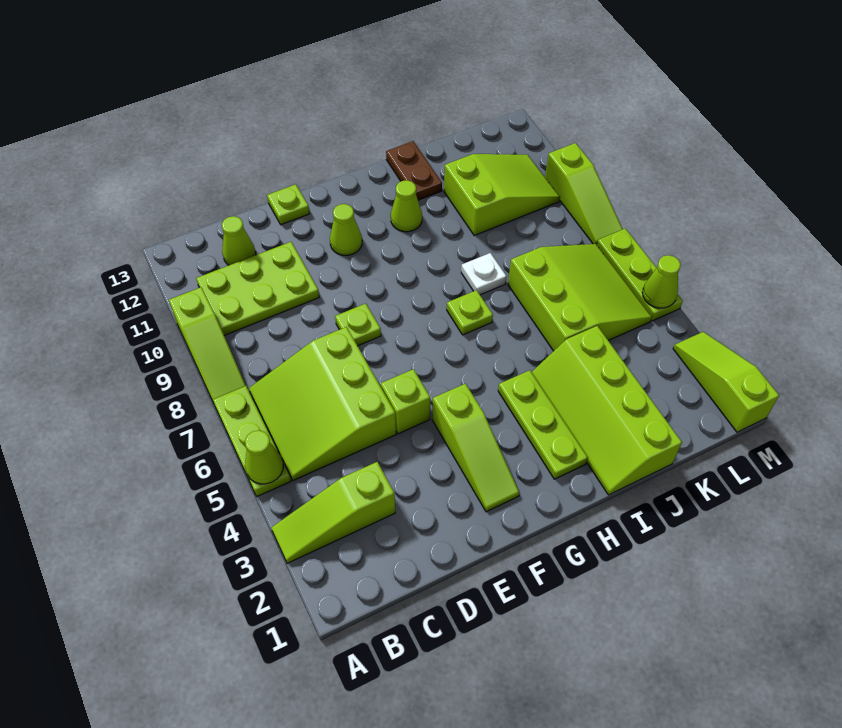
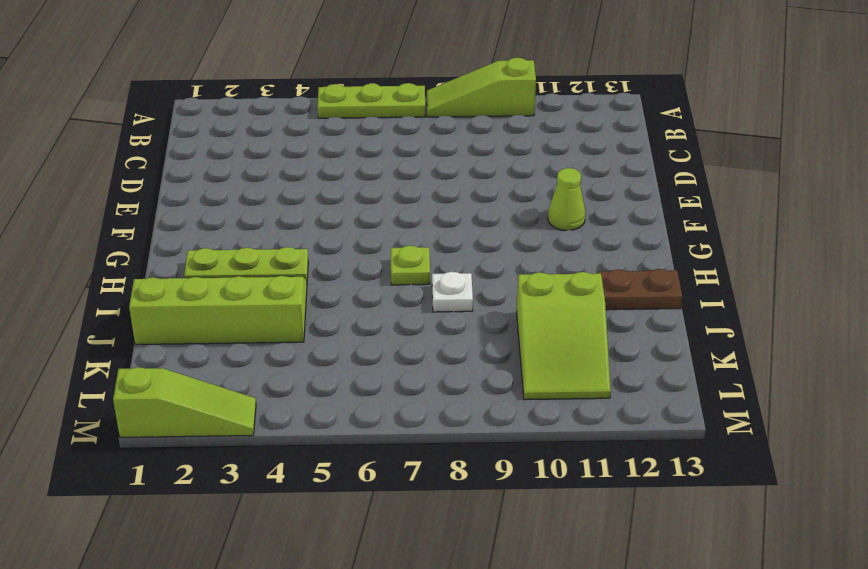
none -> lime slope A3:C3 level 1 top C
none -> lime slope B5:D7 level 1 top D
none -> lime plate B10:D11 level 1

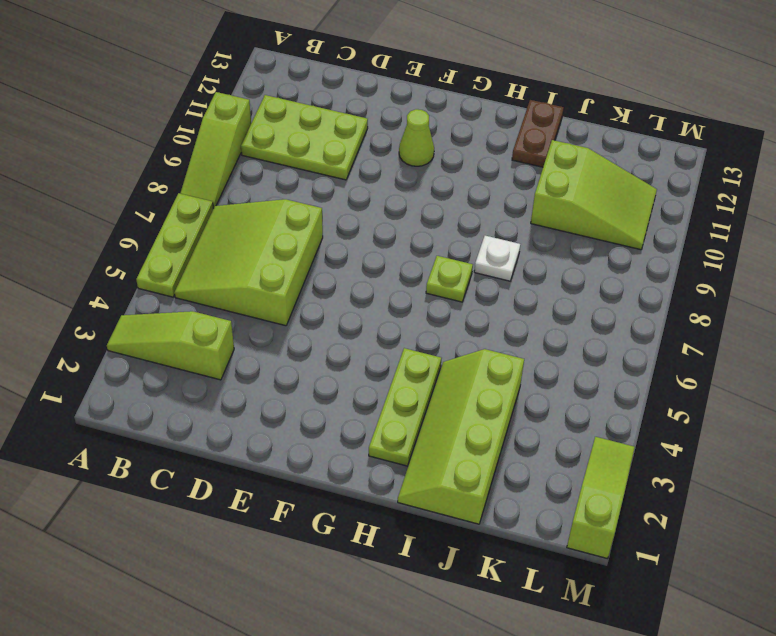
none -> lime cone C12 level 1
none -> lime brick E5 level 1
none -> lime plate E8 level 1

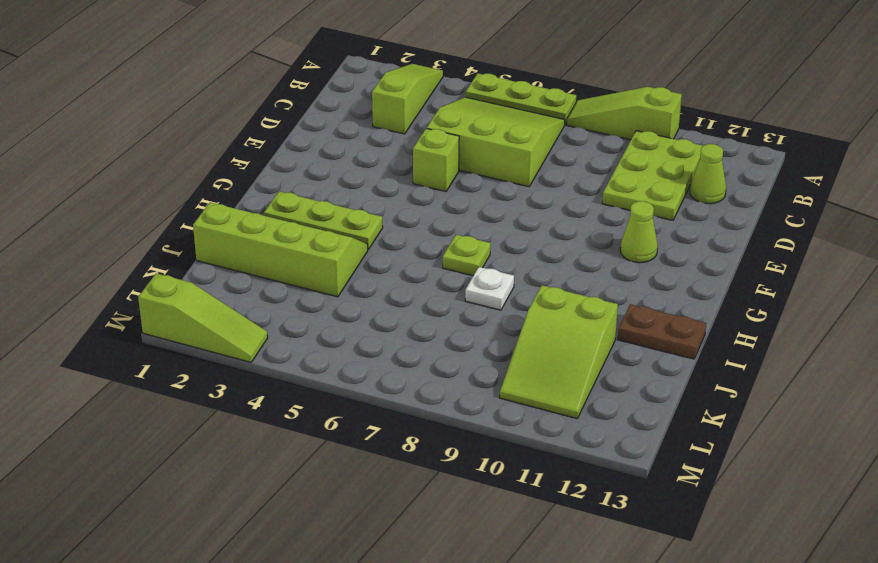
none -> lime plate E8 level 1
none -> lime plate E13 level 1
none -> lime slope F2:F4 level 1 top 4

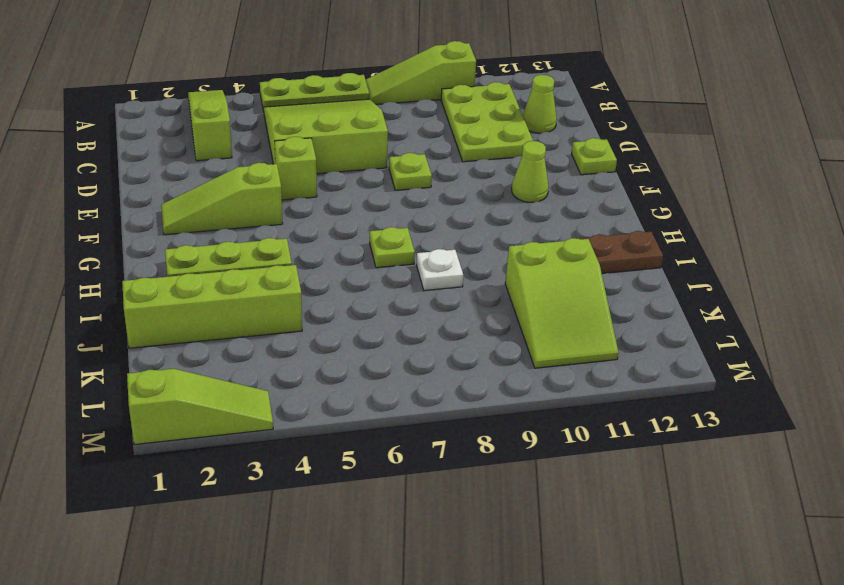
none -> lime cone H11 level 1
none -> lime slope J5:L7 level 1 top J
none -> lime plate M5:M7 level 1

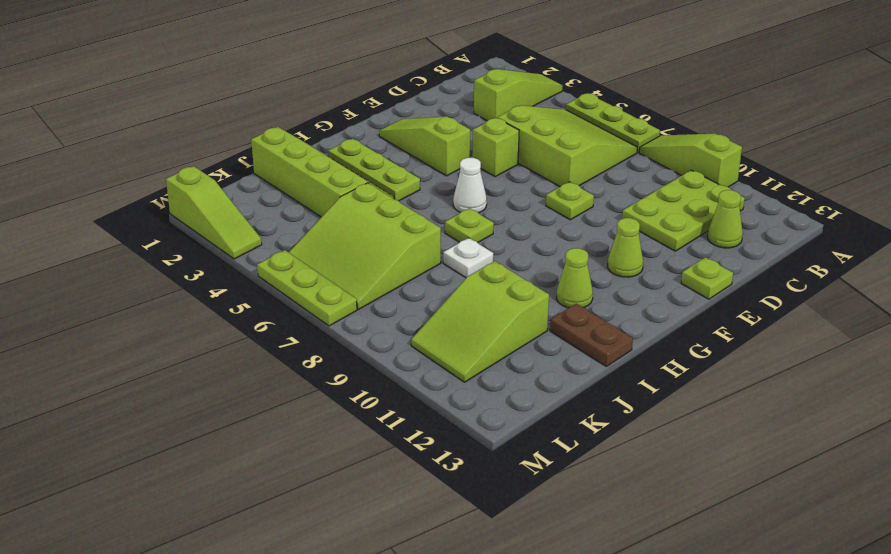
white cone G6 level 1 -> none
none -> lime slope M8:M10 level 1 top 10
none -> lime cone A5 level 2
none -> lime cone M5 level 2

